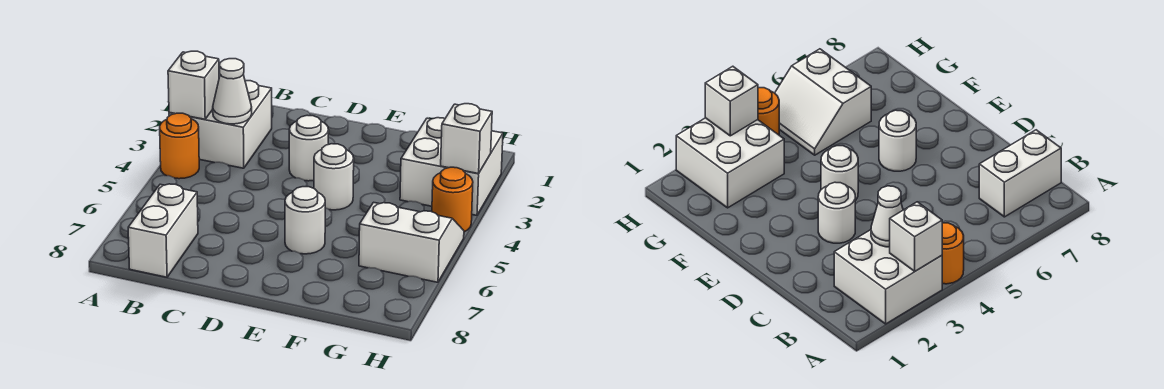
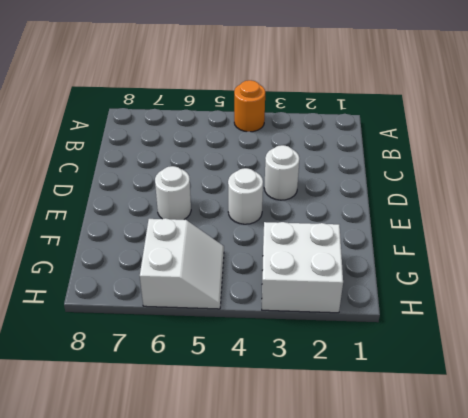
none -> white brick A2:B3 level 1
none -> white brick B7:B8 level 1
none -> orange round brick H4 level 1

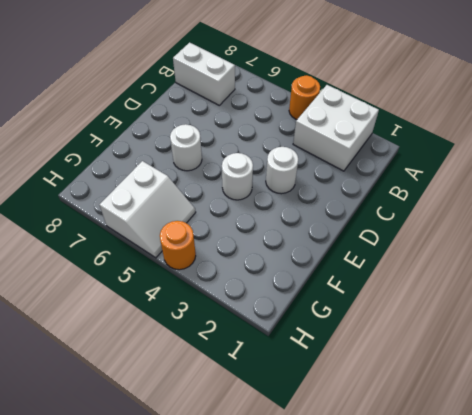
none -> white brick G2:H3 level 1
none -> white brick A3 level 2
none -> white cone B3 level 2

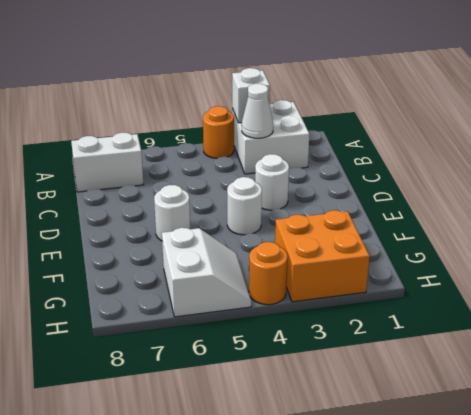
orange brick G2:H3 level 1 -> white brick G2:H3 level 1
none -> white brick H3 level 2

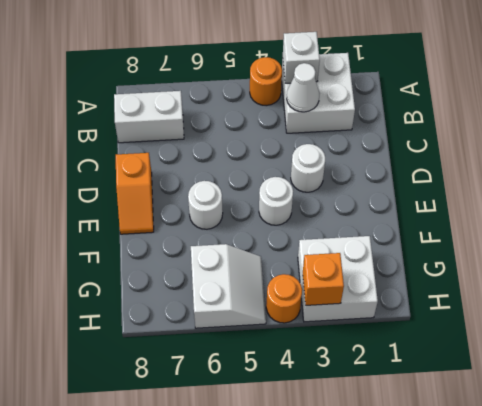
orange slope D8:E8 level 1 top D -> none
orange brick H3 level 2 -> white brick H3 level 2

